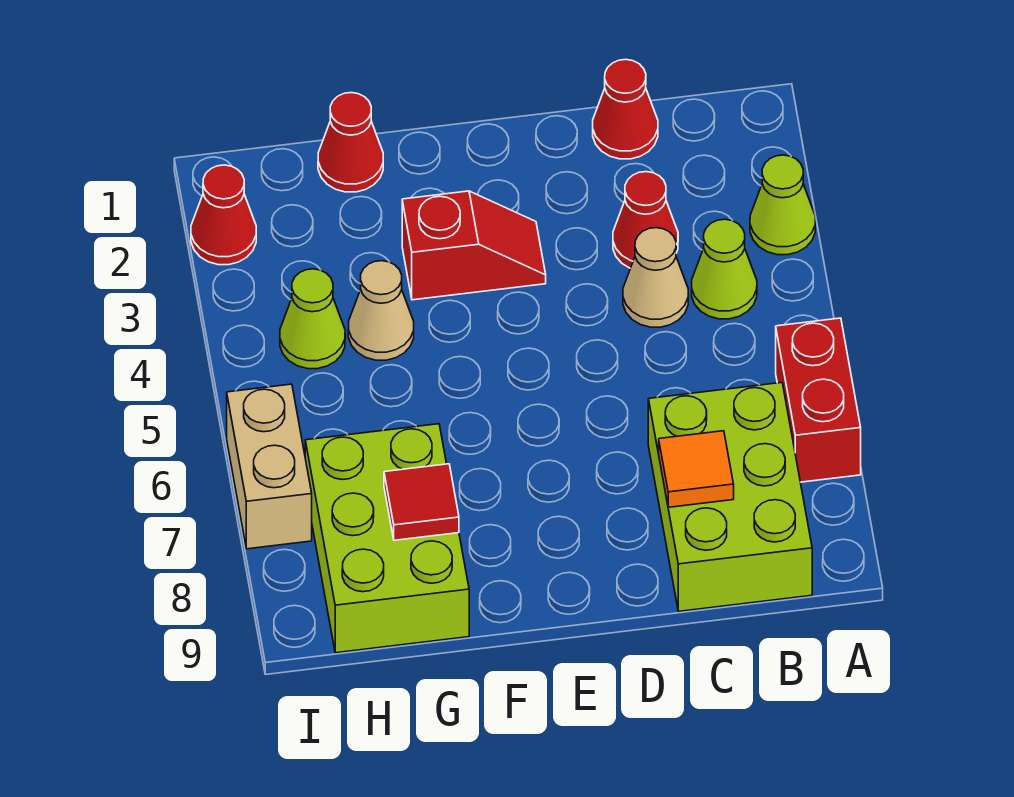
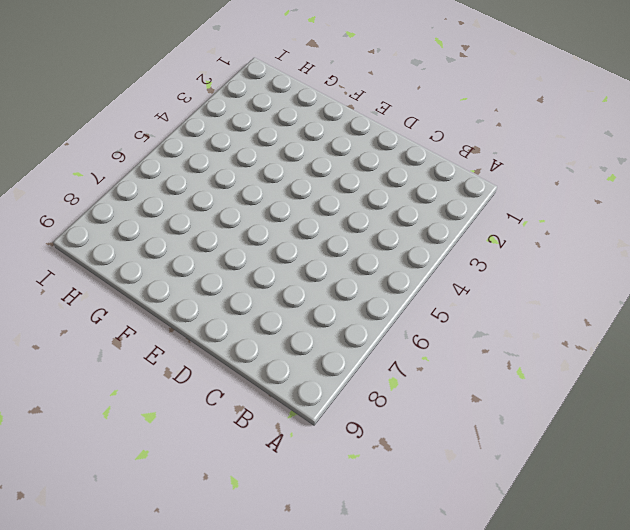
none -> lime cone A3 level 1
none -> red brick A6:A7 level 1
none -> lime cone B4 level 1

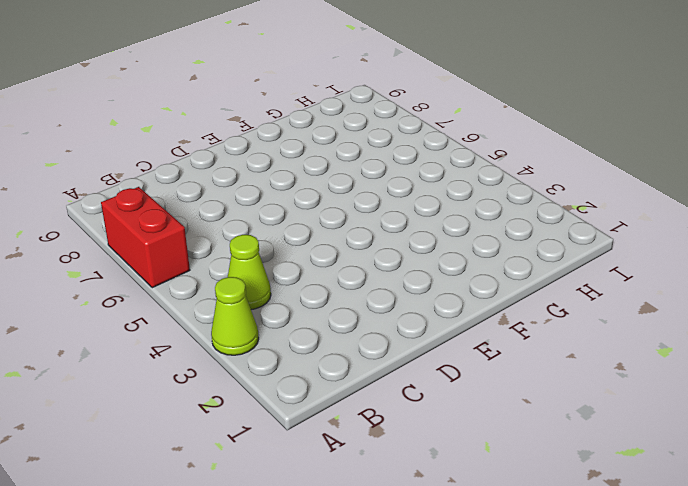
none -> lime brick B7:C9 level 1
none -> red cone C1 level 1
none -> red cone C3 level 1

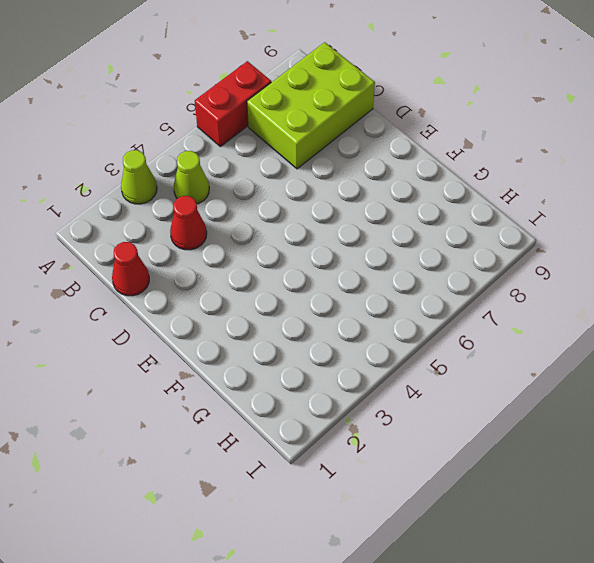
none -> tan cone C4 level 1
none -> red slope E3:F3 level 1 top F
none -> red cone G1 level 1

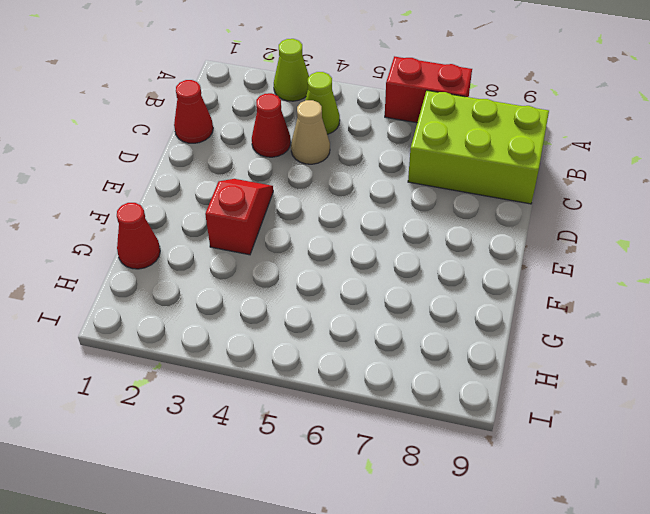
none -> tan cone G4 level 1
none -> lime brick G7:H9 level 1
none -> lime cone H4 level 1

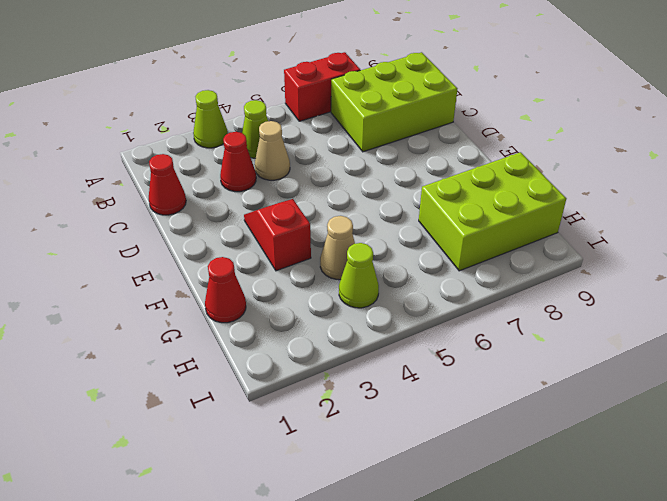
none -> red cone I2 level 1
none -> tan brick I6:I7 level 1
none -> orange tile C8 level 2

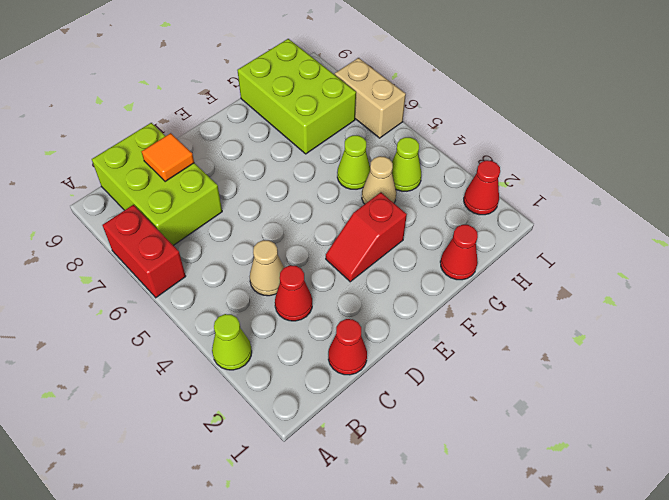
lime cone G5 level 1 -> lime cone B4 level 1
none -> red tile G8 level 2

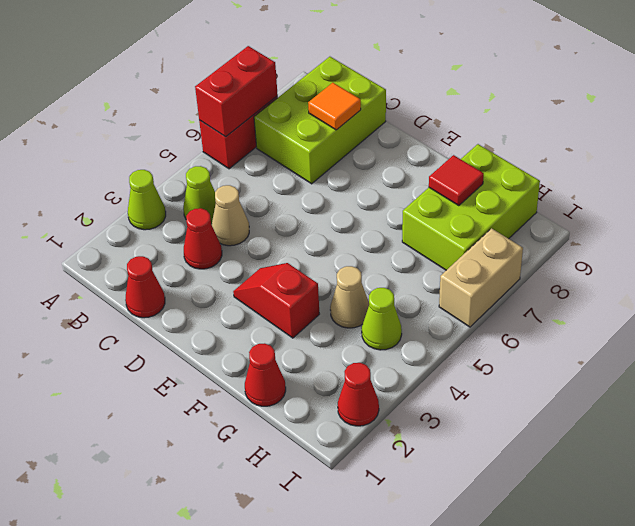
red brick A6:A7 level 2 -> none

